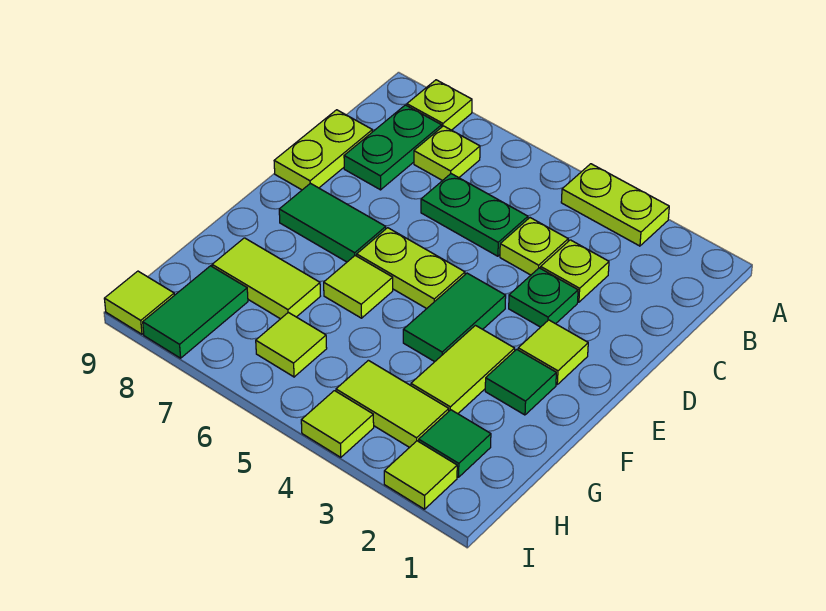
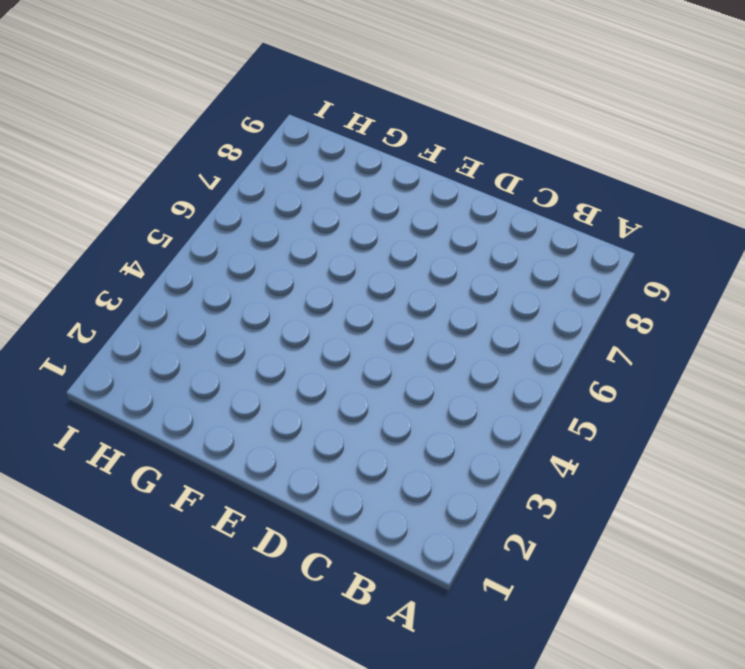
none -> lime plate A3:A4 level 1
none -> lime plate A8 level 1
none -> lime plate B7 level 1

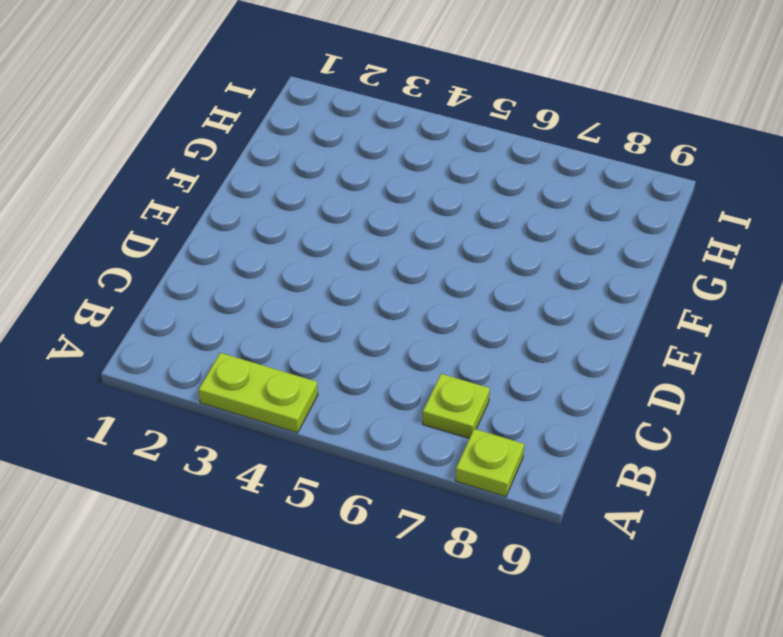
none -> green plate B8:C8 level 1
none -> lime plate C3 level 1
none -> lime plate C4 level 1

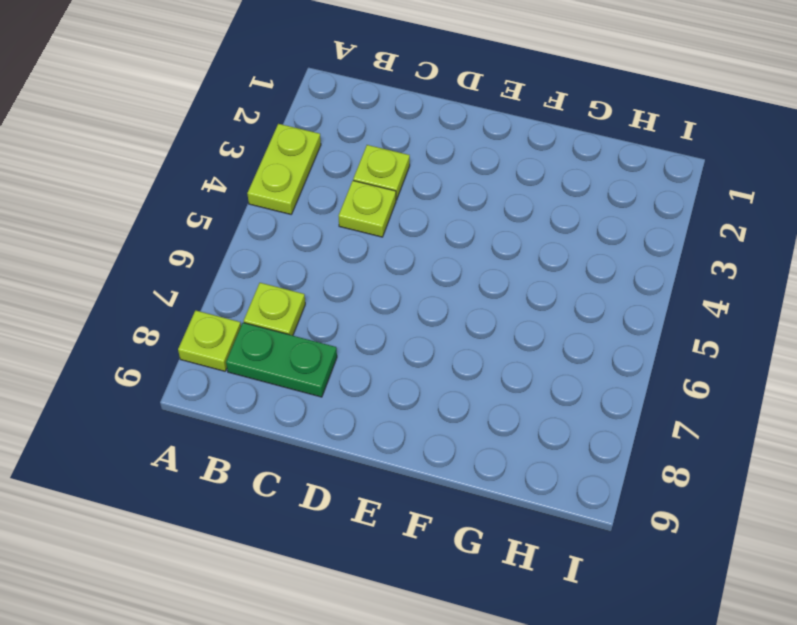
none -> green plate C5:C6 level 1
none -> lime plate C9:D9 level 1
none -> green plate D3 level 1

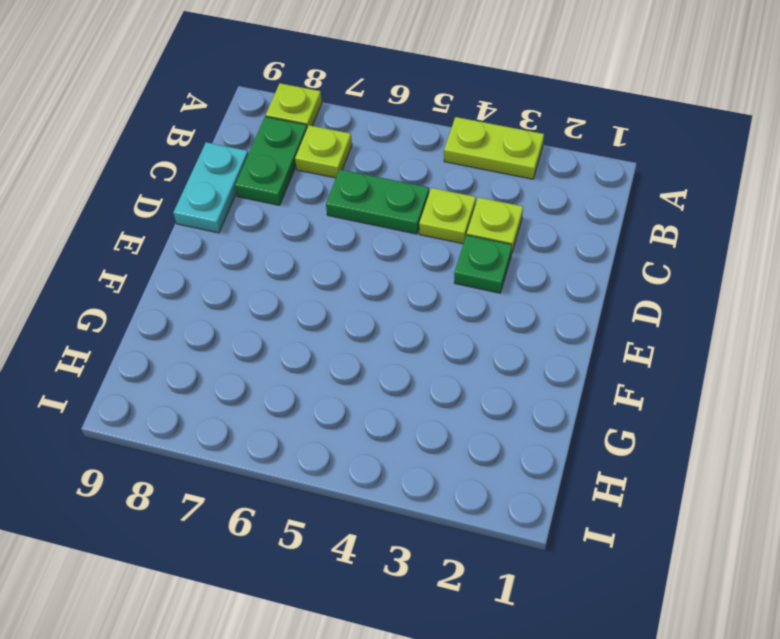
cyan plate C9:D9 level 1 -> lime plate C9:D9 level 1
none -> lime tile E2 level 1
none -> green tile E4:F4 level 1
none -> lime plate E5:E6 level 1

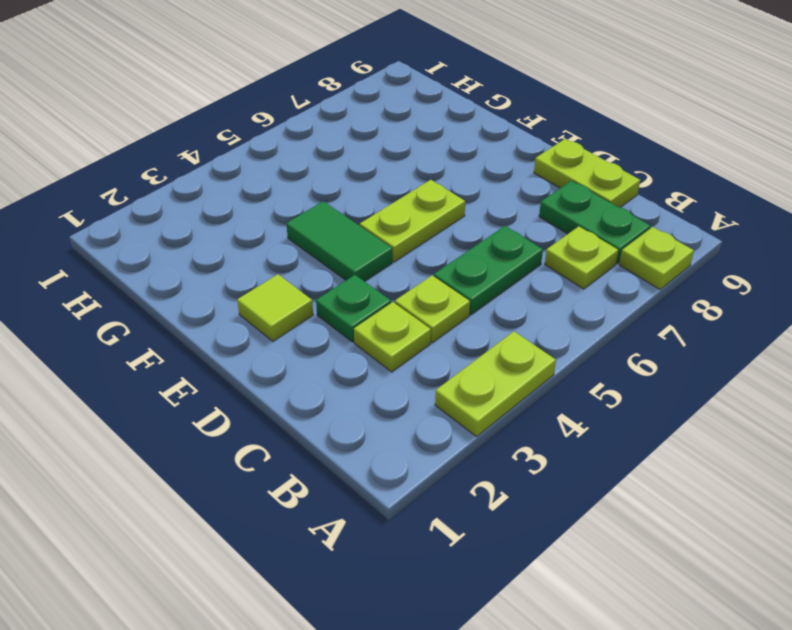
none -> green tile E7:E8 level 1
none -> green tile F2 level 1
none -> lime tile F3:G3 level 1

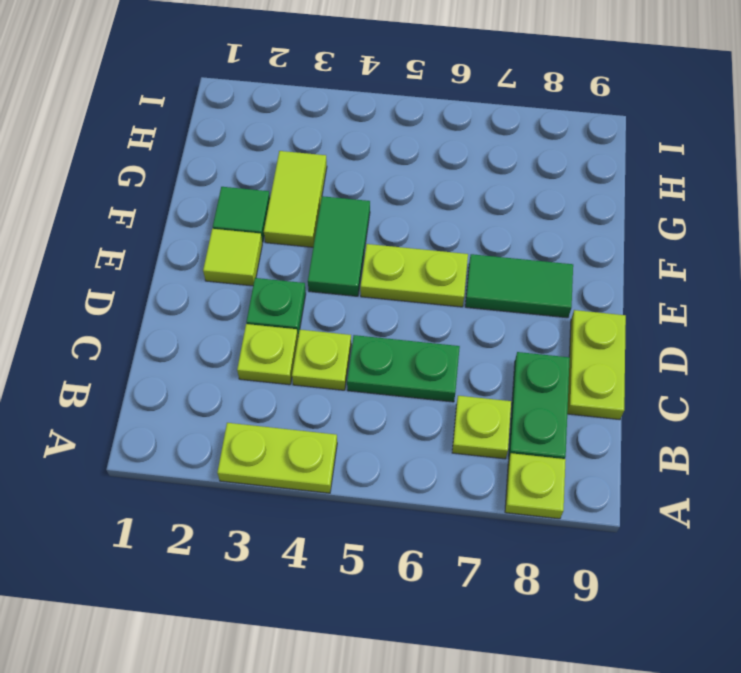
none -> lime tile F6 level 1
none -> lime tile G7:G8 level 1
none -> green tile H2 level 1

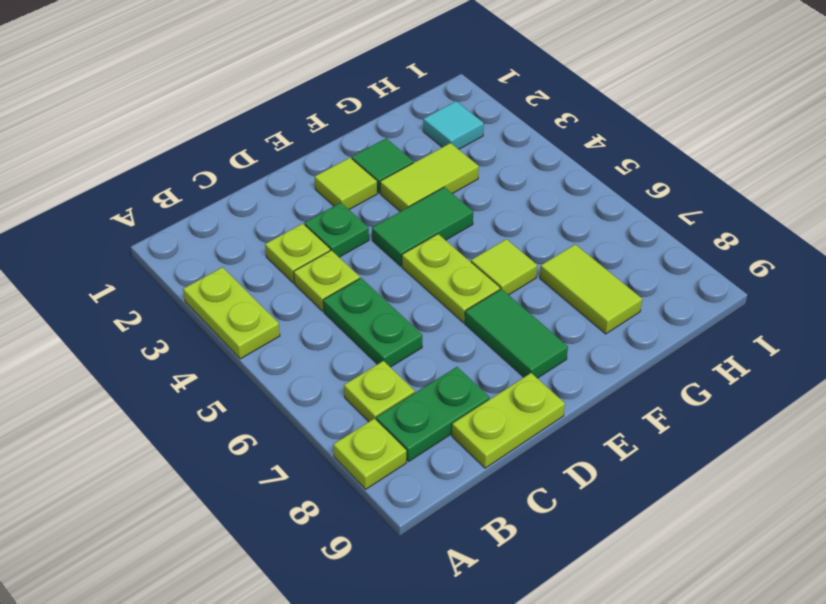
cyan tile H2 level 1 -> green tile H2 level 1
none -> lime tile H3:H4 level 1
none -> lime tile H6 level 1
none -> green tile H8:I8 level 1

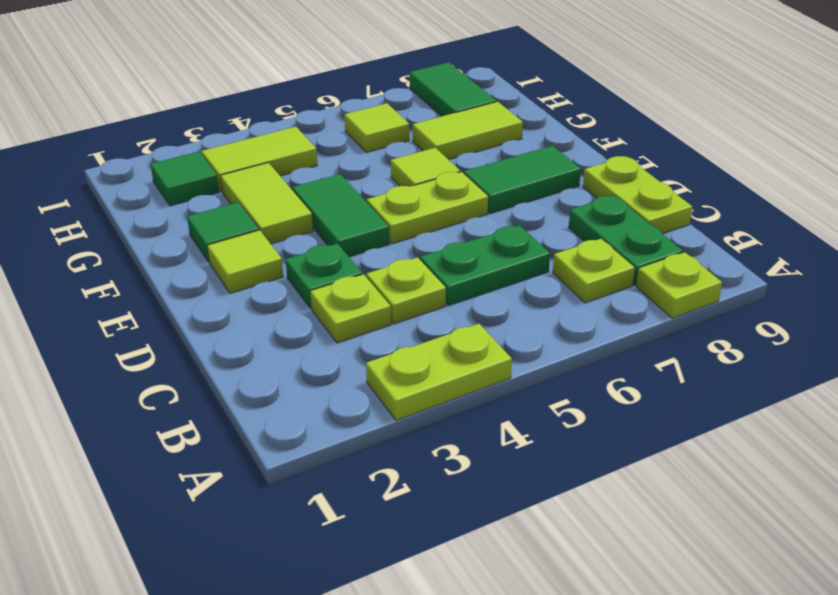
none -> lime tile I2 level 1
none -> lime tile I4 level 1
none -> lime tile I9 level 1

